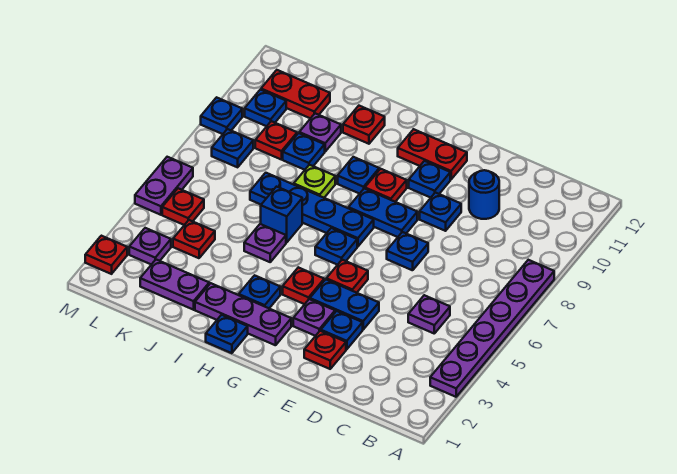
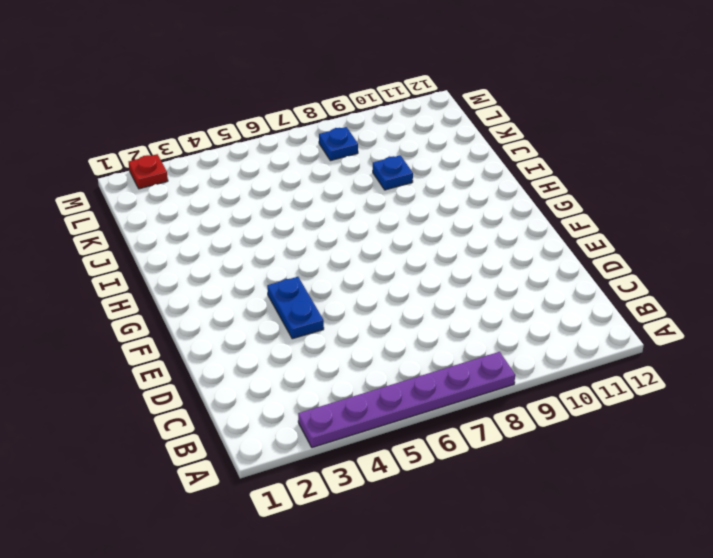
none -> purple plate C5 level 1
none -> blue round brick D10 level 1
none -> red plate E2 level 1
none -> blue plate E3 level 1

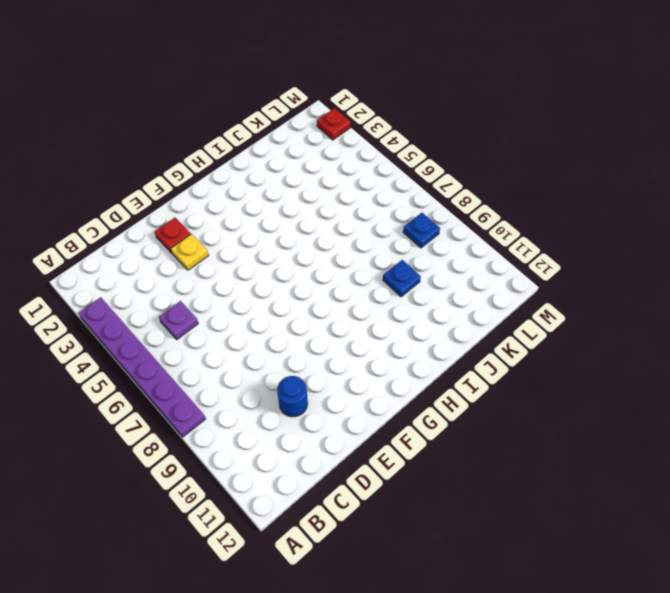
yellow plate E3 level 1 -> blue plate E3 level 1
none -> blue plate E4:F4 level 1
none -> blue plate E7 level 1
none -> blue plate E9 level 1
none -> purple plate F3 level 1

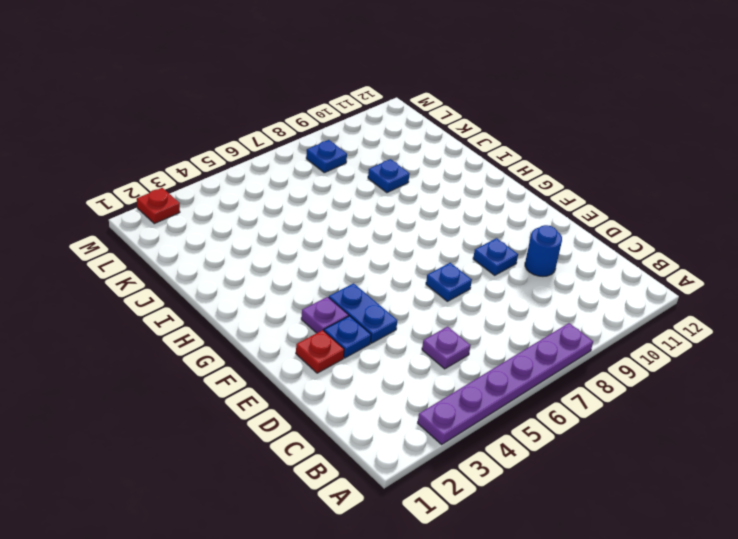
none -> red plate F5 level 1
none -> blue plate F8:G8 level 1
none -> blue plate F10 level 1
none -> red plate F11:G11 level 1

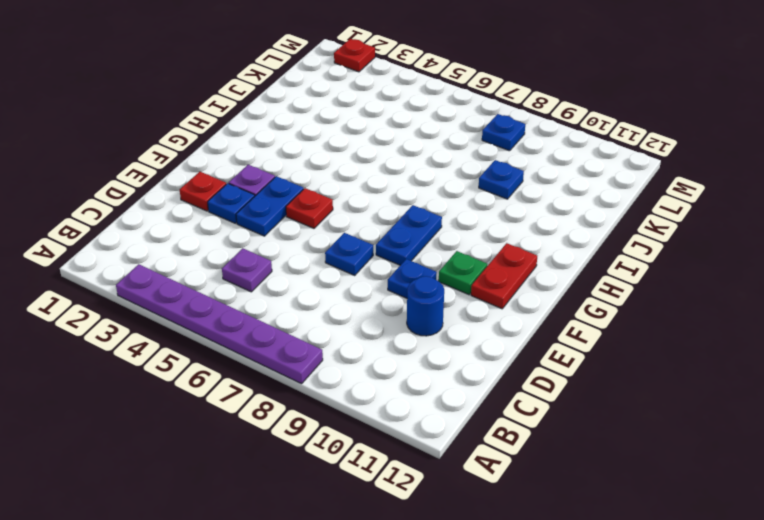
green plate F10 level 1 -> blue plate F10 level 1
none -> purple plate G2:I2 level 1
none -> red plate G4 level 1
none -> blue plate G6 level 1
none -> blue plate G7:J7 level 1

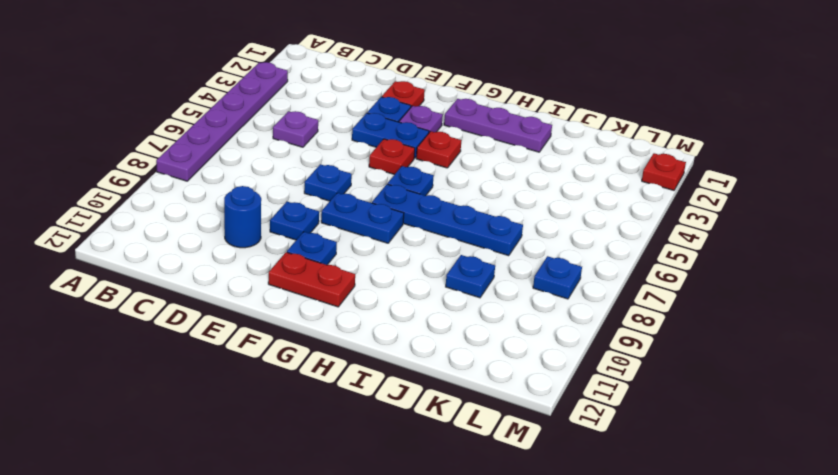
none -> red plate G9 level 1
none -> blue plate H1 level 1
none -> blue plate H3 level 1
none -> blue plate H9 level 1

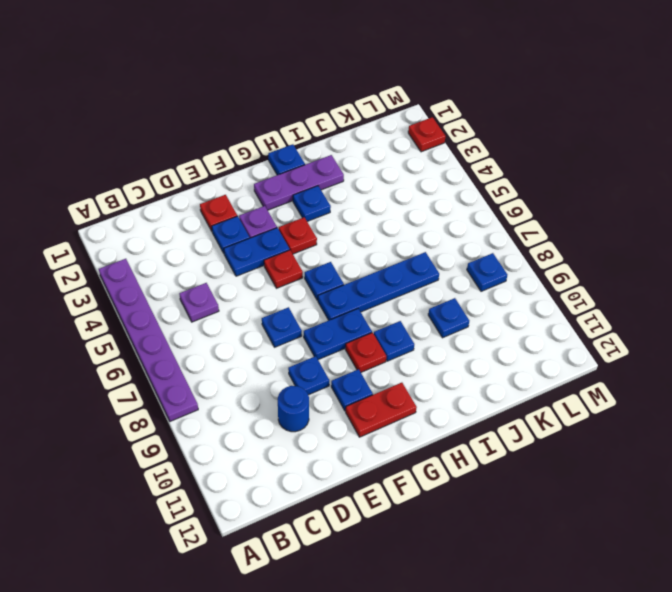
none -> purple plate I5 level 1
none -> blue brick I6 level 1
none -> lime plate I8 level 1
none -> red plate I11 level 1

